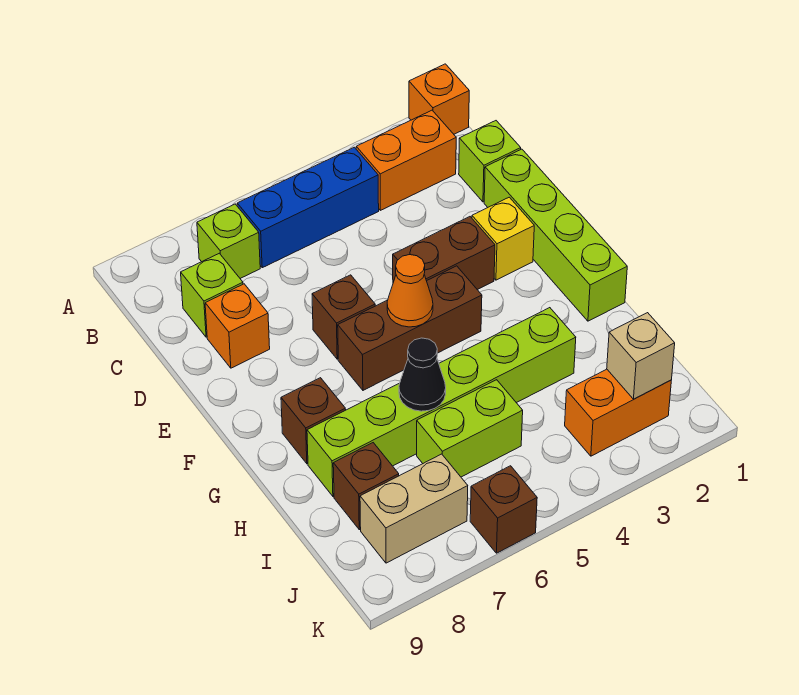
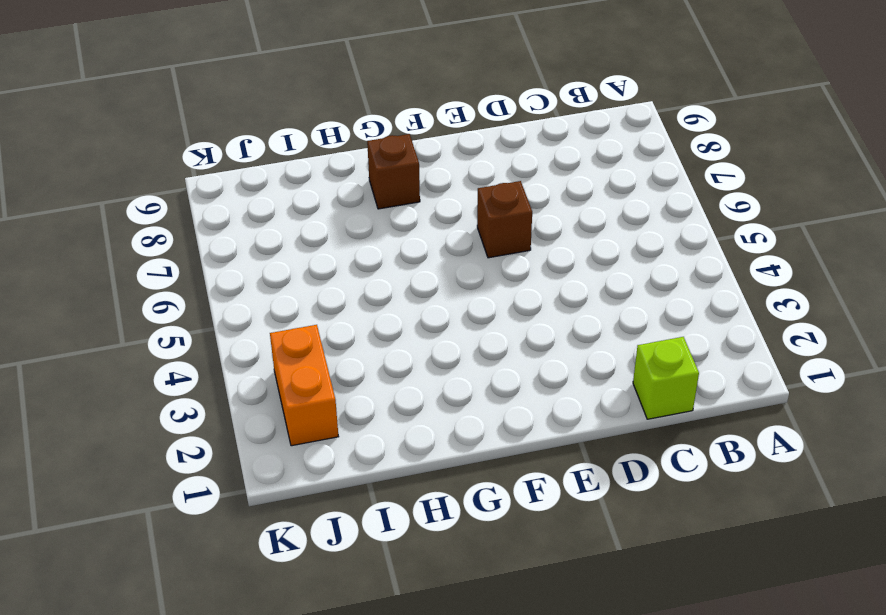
none -> orange brick A1 level 1
none -> orange brick B2:B3 level 1
none -> blue brick B4:B6 level 1

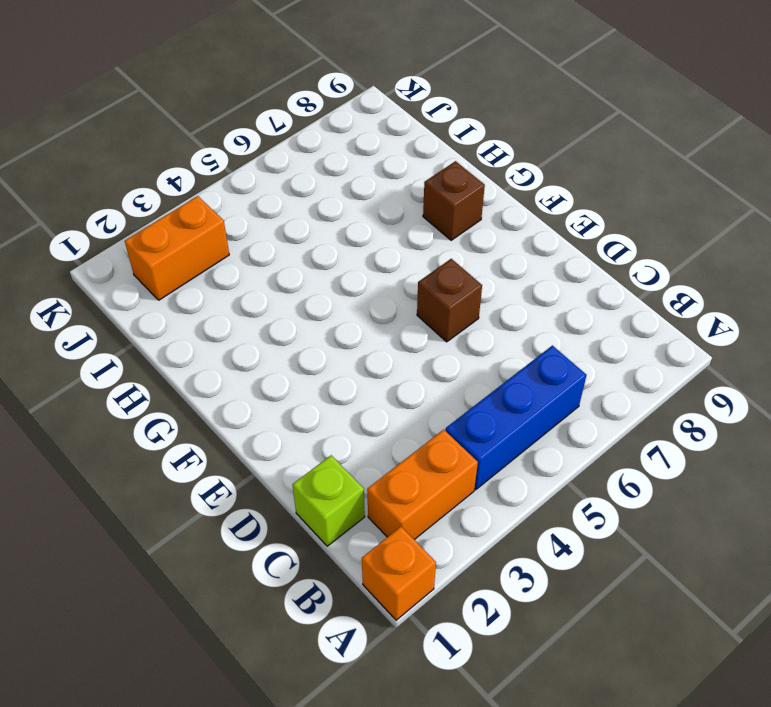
none -> lime brick B7 level 1
none -> lime brick C8 level 1
none -> lime brick D1:G1 level 1

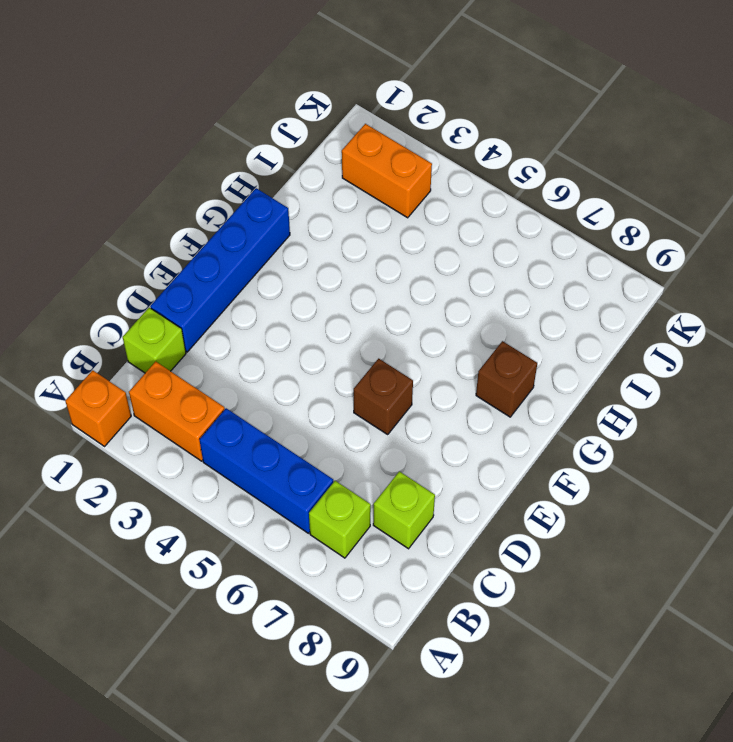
blue brick D1:G1 level 1 -> lime brick D1:G1 level 1
none -> orange brick D8 level 1
none -> yellow brick E2 level 1
none -> brown brick E3:E4 level 1

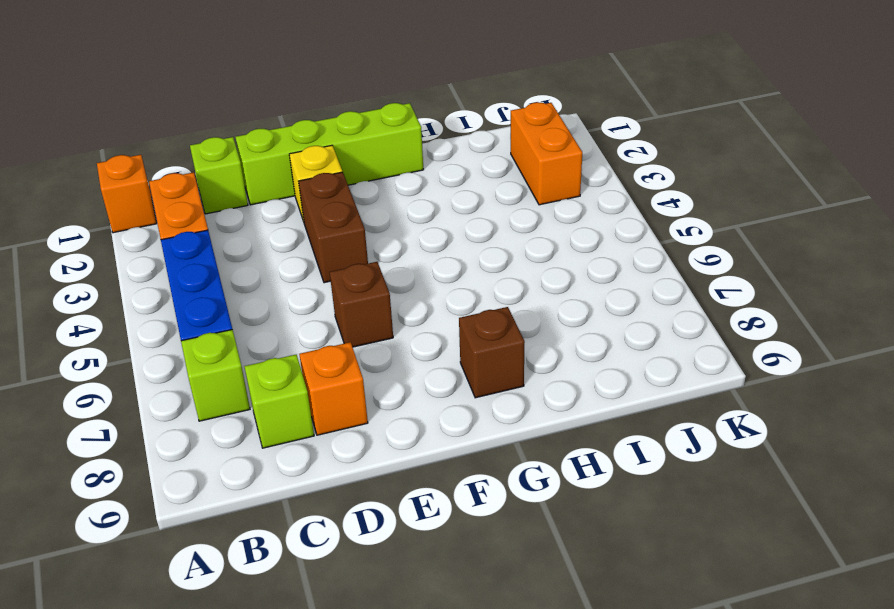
none -> brown brick F4:F6 level 1
none -> lime brick H3:H8 level 1
none -> lime brick I5:I6 level 1

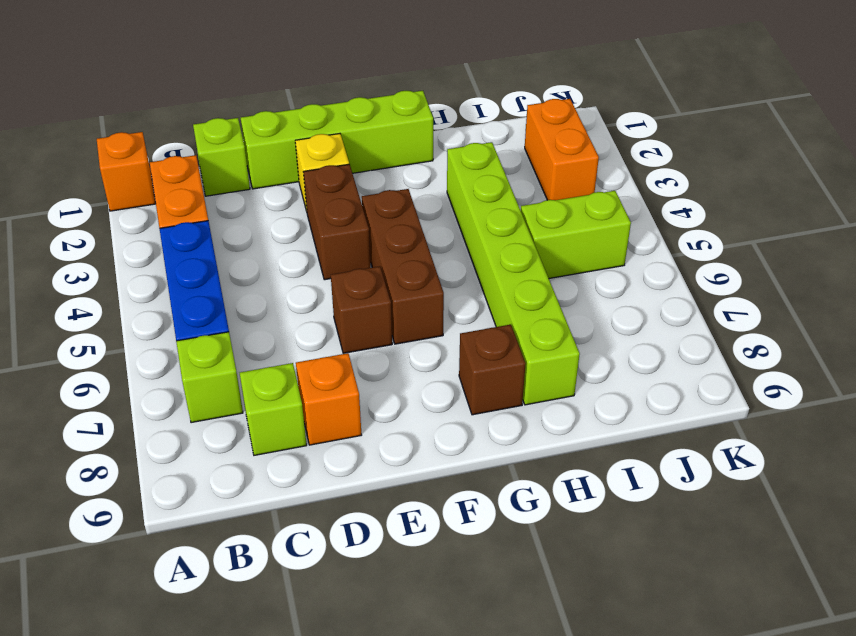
lime brick I5:J5 level 1 -> lime brick I5:I6 level 1
none -> brown brick I8 level 1
none -> tan brick J7:J8 level 1
none -> brown brick K6 level 1

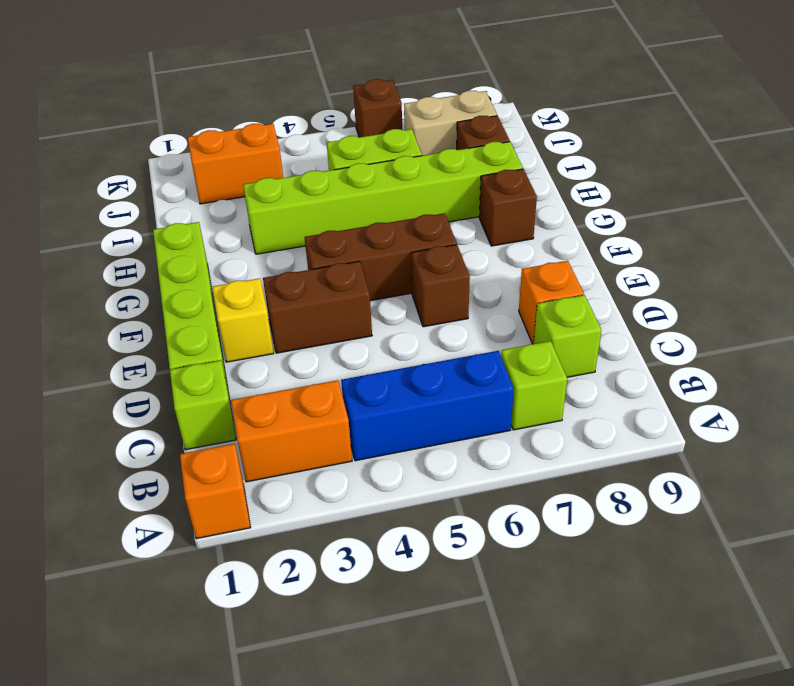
none -> orange cone F5 level 2
none -> black cone H6 level 2
none -> tan brick J2 level 2

